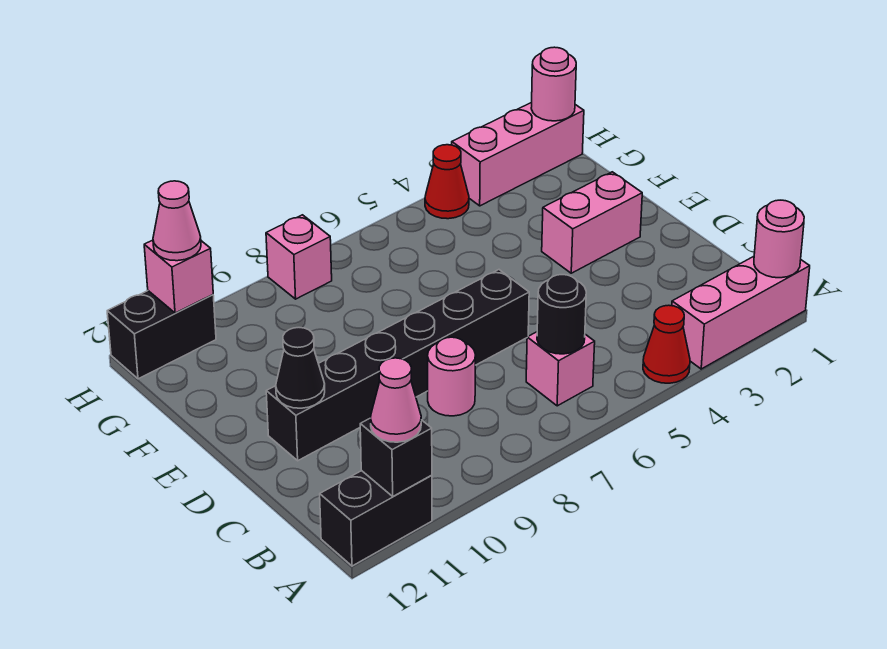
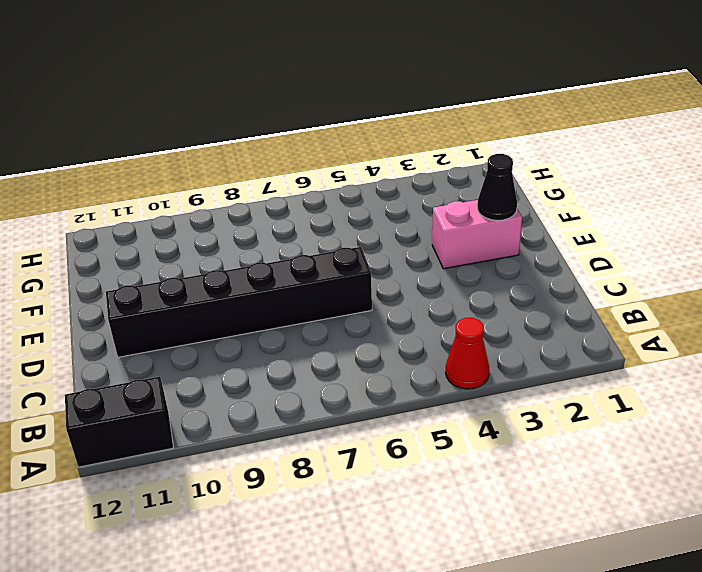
black cone E2 level 2 -> black cone D11 level 2
none -> pink brick A1:A3 level 1
none -> pink brick B6 level 1
none -> pink round brick C8 level 1

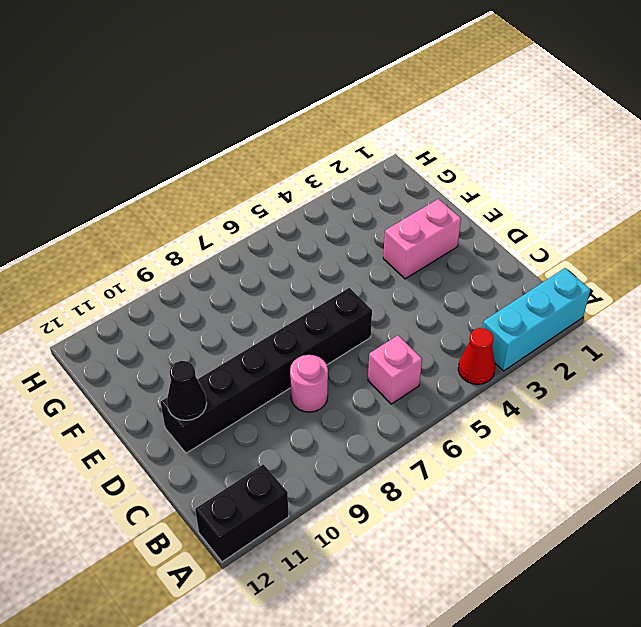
cyan brick A1:A3 level 1 -> pink brick A1:A3 level 1
none -> pink brick H1:H3 level 1
none -> red cone H4 level 1
none -> pink brick H8 level 1

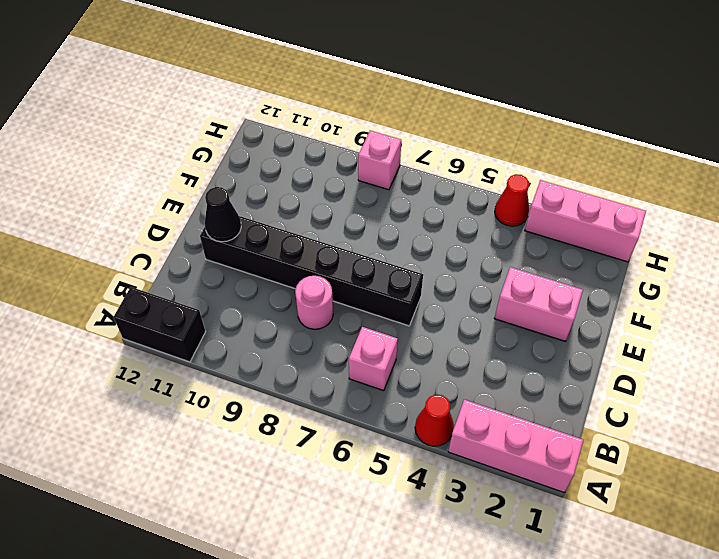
none -> black brick H11:H12 level 1
none -> pink round brick A1 level 2
none -> black brick A11 level 2

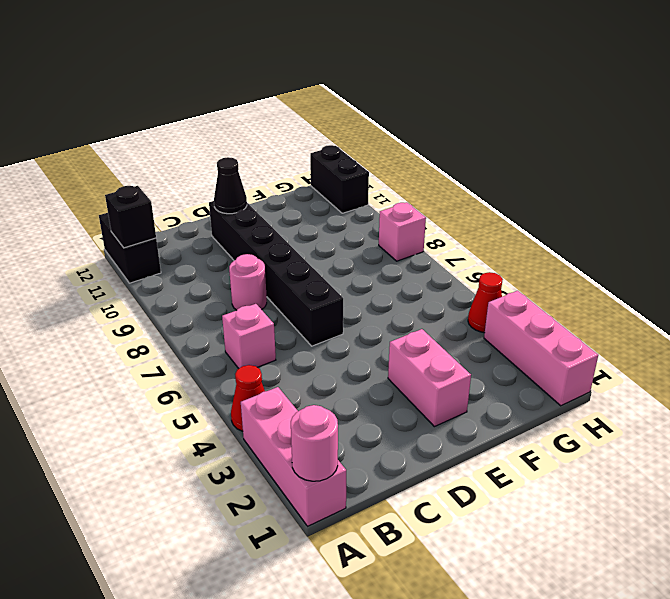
none -> black round brick B6 level 2
none -> pink round brick H1 level 2
none -> pink brick H11 level 2

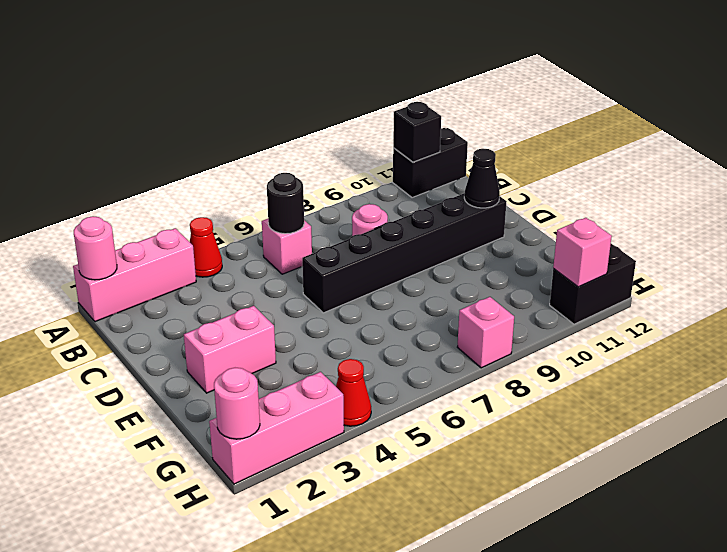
none -> pink cone A11 level 3
none -> pink cone H11 level 3

